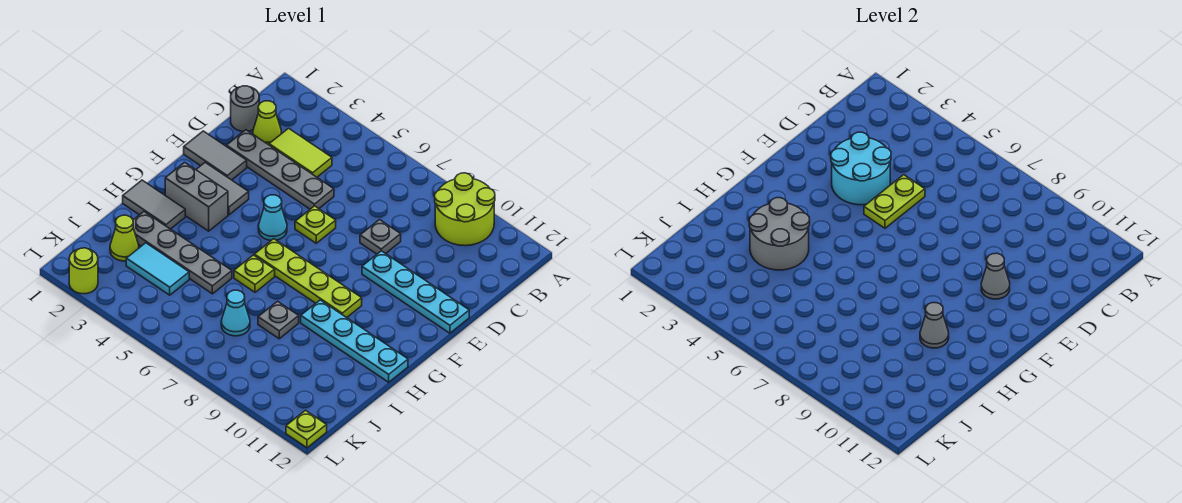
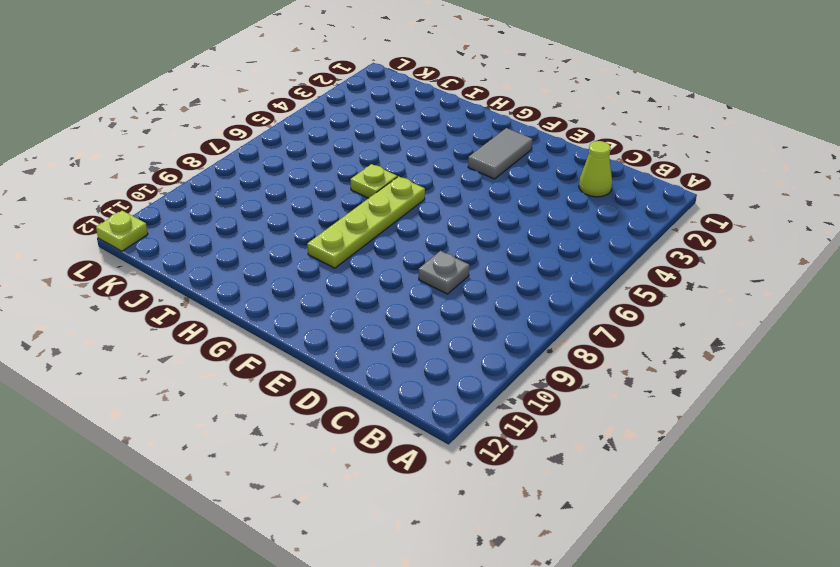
none -> lime round brick A9:B10 level 1
none -> grey round brick C1 level 1
none -> lime tile C3:C4 level 1

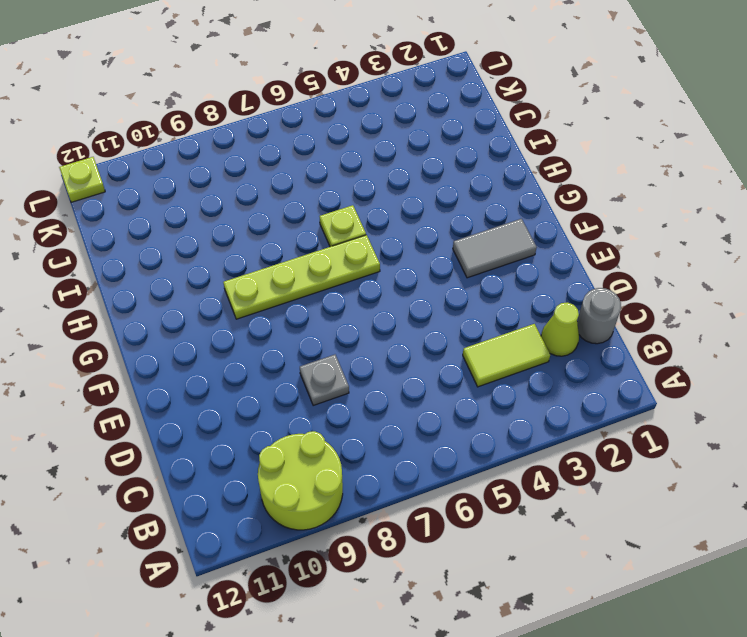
none -> grey plate D2:D5 level 1
none -> grey tile E1:E2 level 1
none -> lime plate E6 level 1

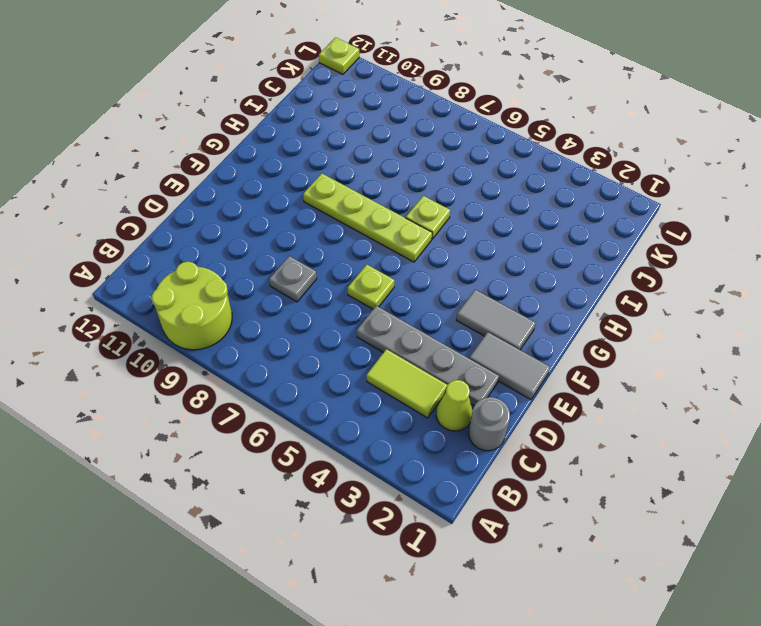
none -> cyan plate E9:E12 level 1
none -> cyan cone F5 level 1
none -> grey brick G2:G3 level 1

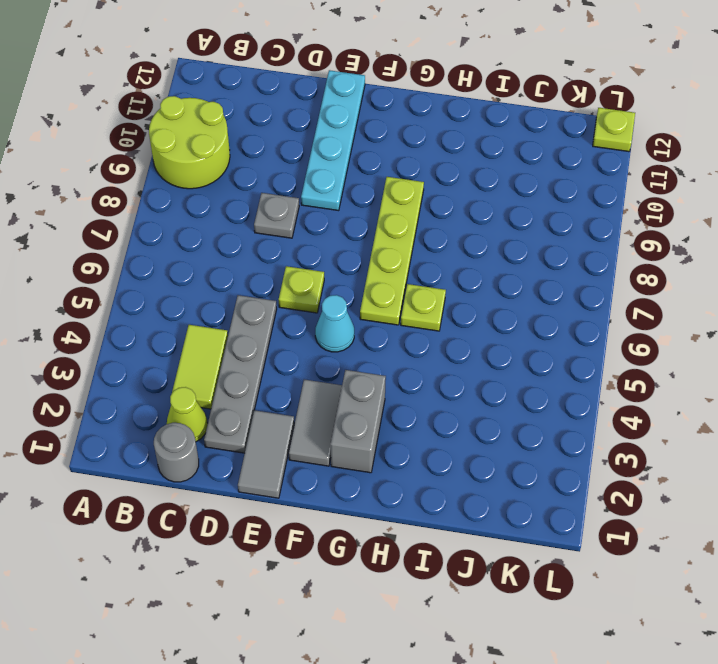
none -> grey tile H1:H2 level 1
none -> cyan plate H9:H12 level 1
none -> grey plate I2:I5 level 1

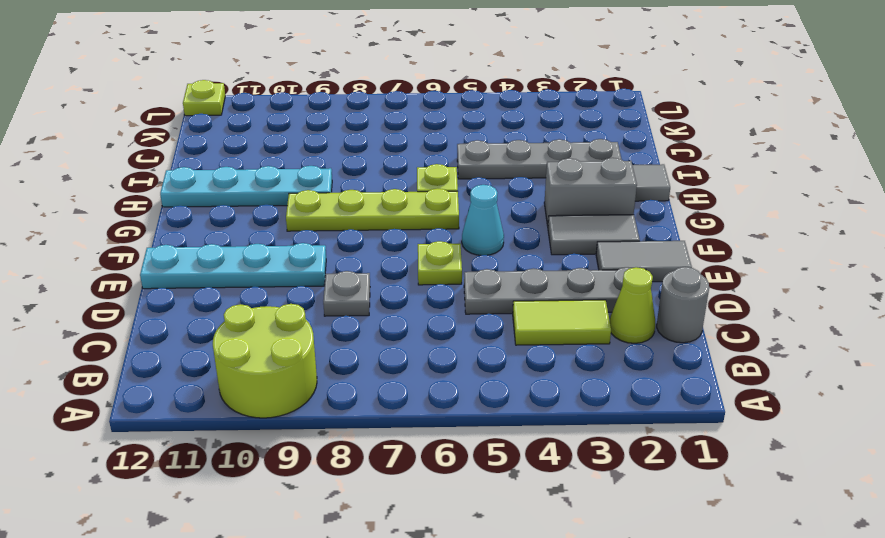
none -> grey plate I8 level 1
none -> lime cone J2 level 1
none -> cyan tile J3:J4 level 1

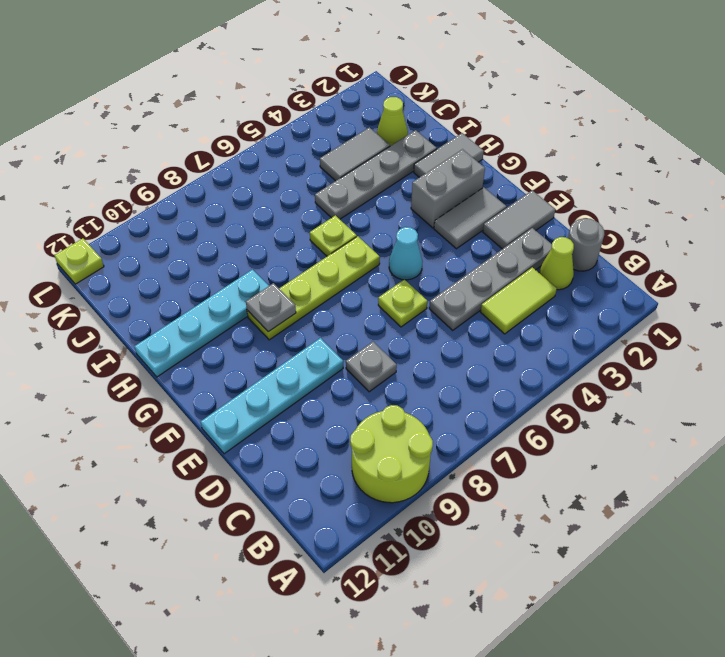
grey plate G9 level 2 -> grey plate I8 level 1
grey tile J3:J4 level 1 -> cyan tile J3:J4 level 1
none -> cyan cone J7 level 1
none -> lime round brick L2 level 1
none -> cyan round brick D3:E4 level 2

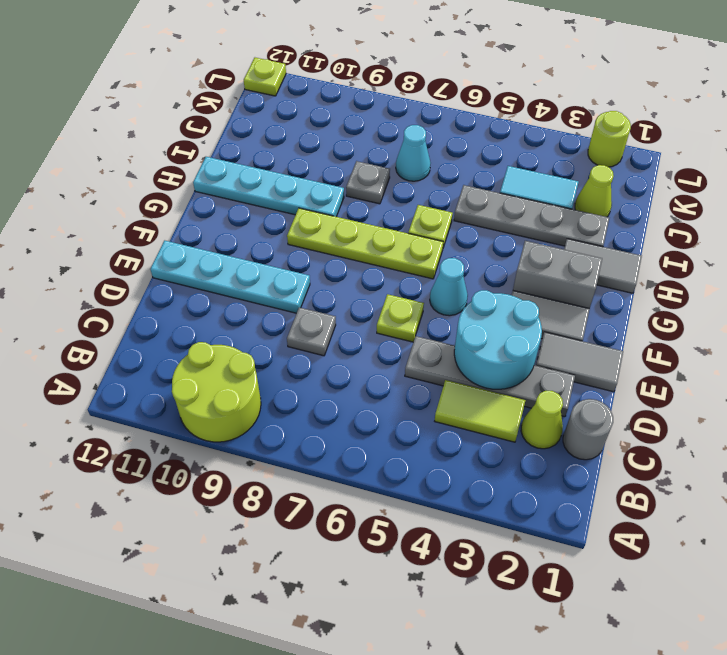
none -> lime plate D5:E5 level 2
none -> grey cone E10 level 2
none -> grey round brick H3:I4 level 2

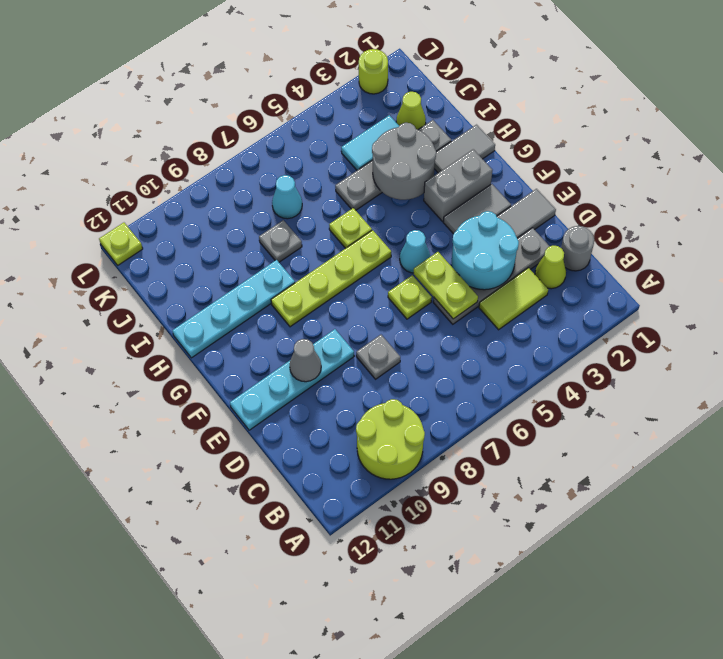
none -> grey cone H10 level 2

